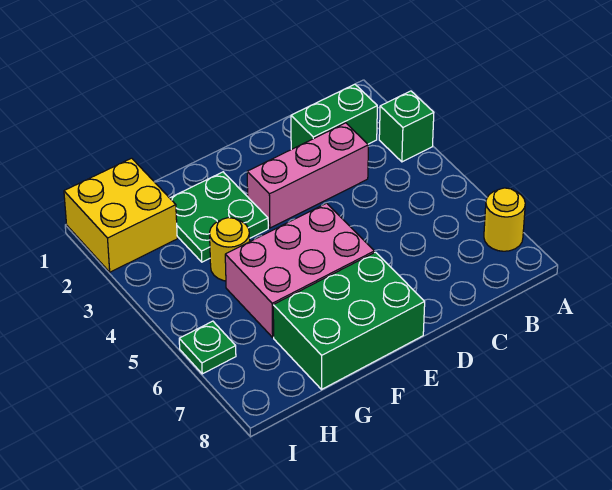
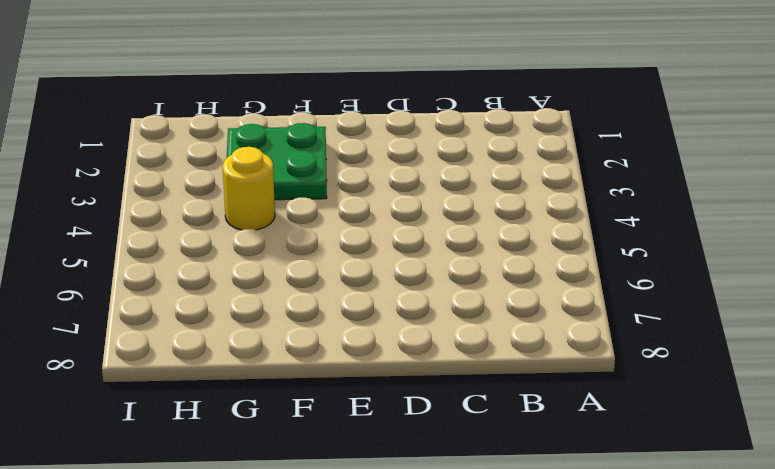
none -> green brick A3 level 1
none -> yellow round brick A7 level 1

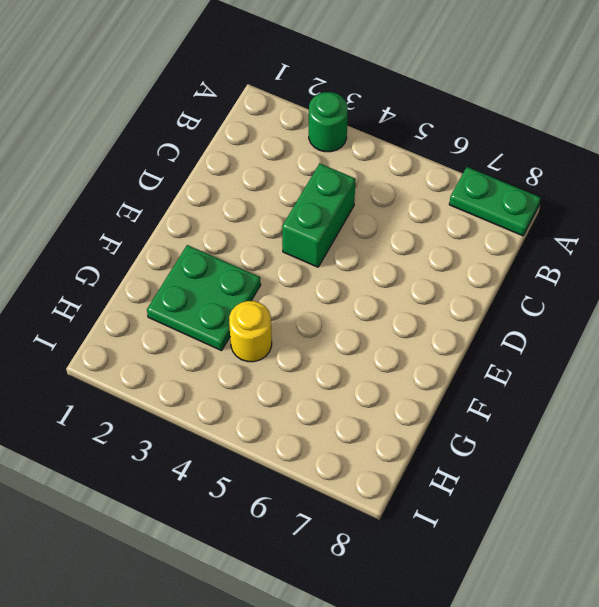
green round brick A3 level 1 -> green brick A3 level 1
green plate A7:A8 level 1 -> yellow round brick A7 level 1
green brick C4:D4 level 1 -> green brick B2:C2 level 1
none -> pink brick C3:E3 level 1
none -> pink brick E5:G6 level 1

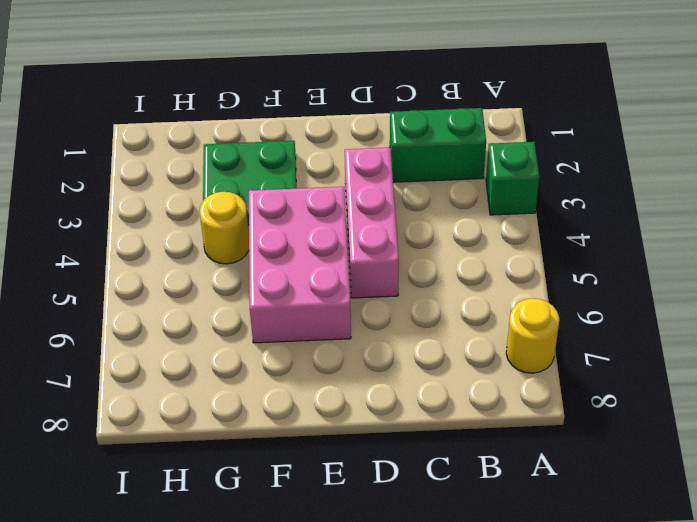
pink brick D3:D5 level 1 -> pink brick C3:E3 level 1
pink brick E4:F6 level 1 -> pink brick E5:G6 level 1
none -> green brick E7:G8 level 1
none -> yellow brick H1:I2 level 1

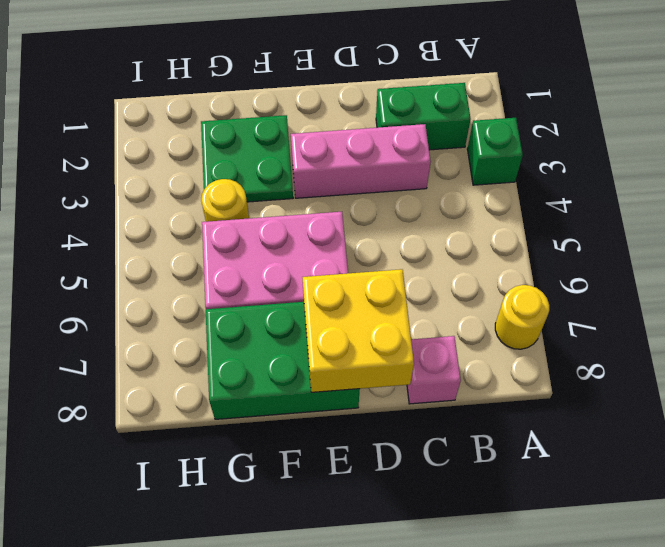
pink brick C8 level 1 -> none
yellow brick D7:E8 level 2 -> yellow brick H1:I2 level 1
none -> green plate I6 level 1

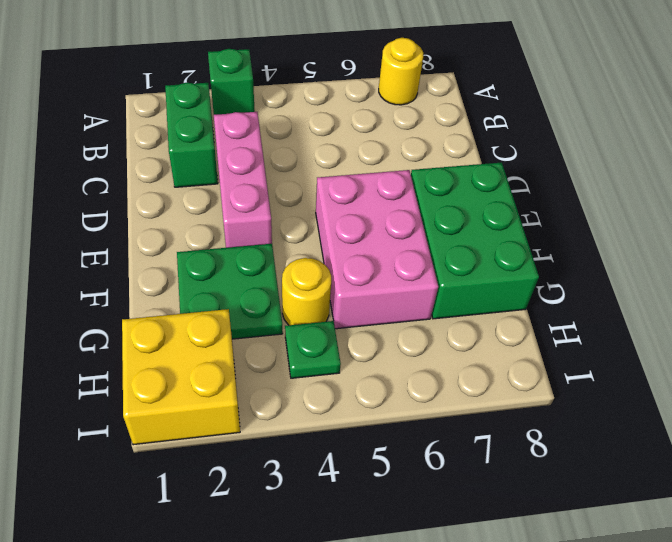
green plate H4 level 1 -> green plate I6 level 1

